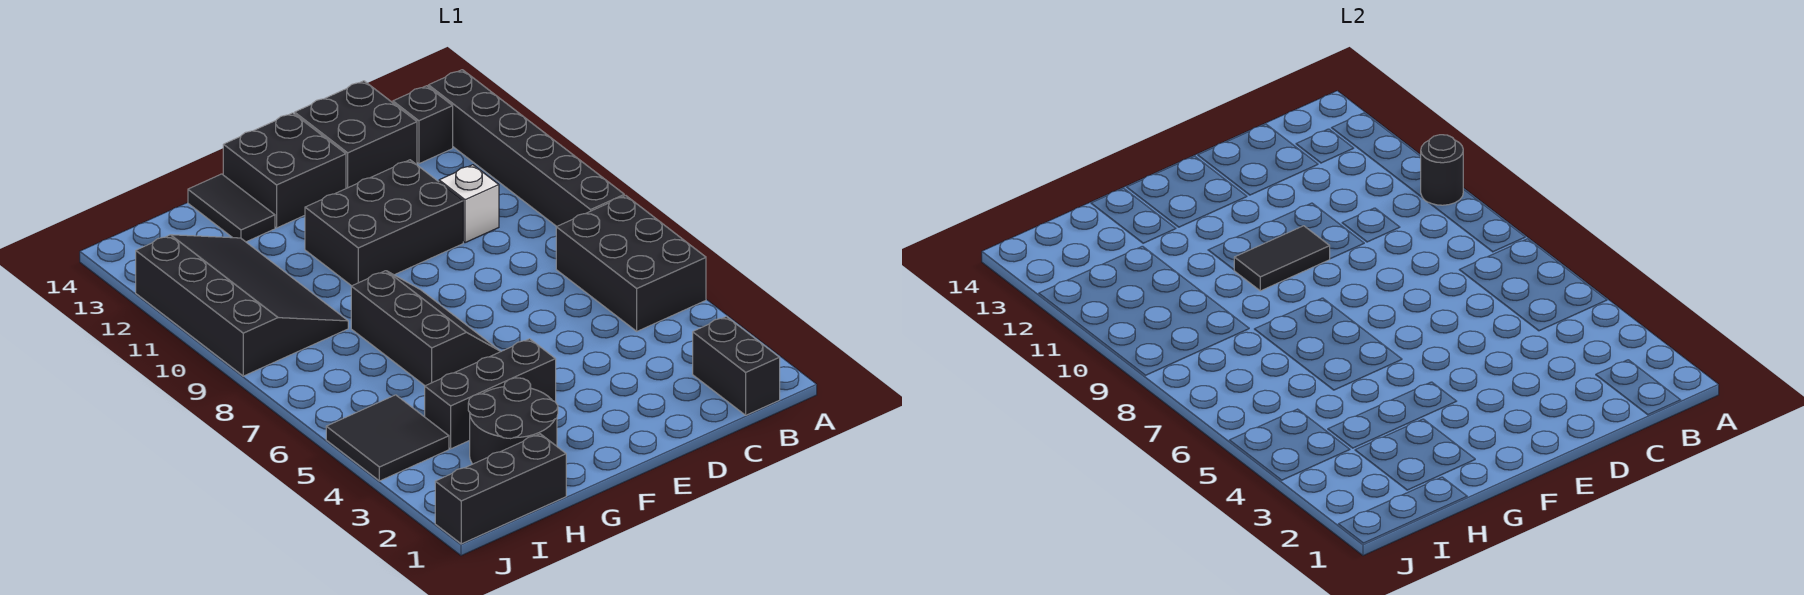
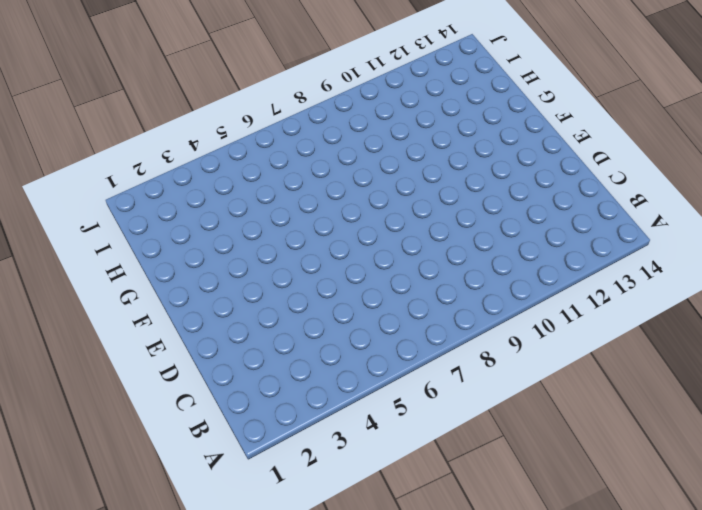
none -> black brick A5:B7 level 1
none -> black brick A8:A13 level 1
none -> black brick B1:B2 level 1

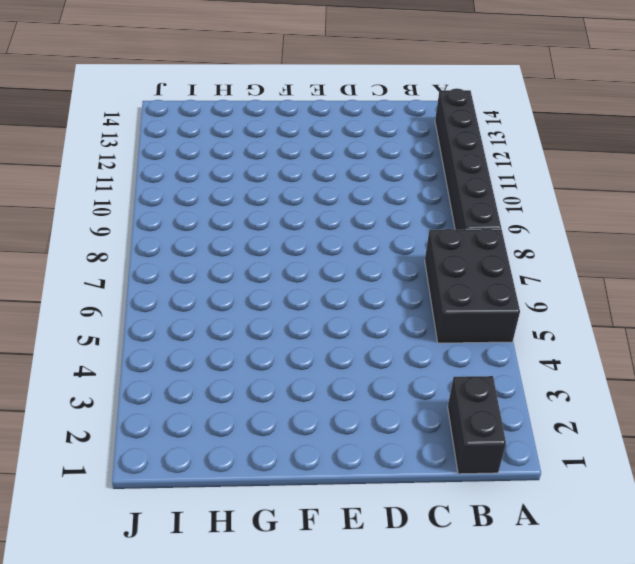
none -> black brick B13 level 1
none -> white brick C10 level 1
none -> black brick C13:D14 level 1

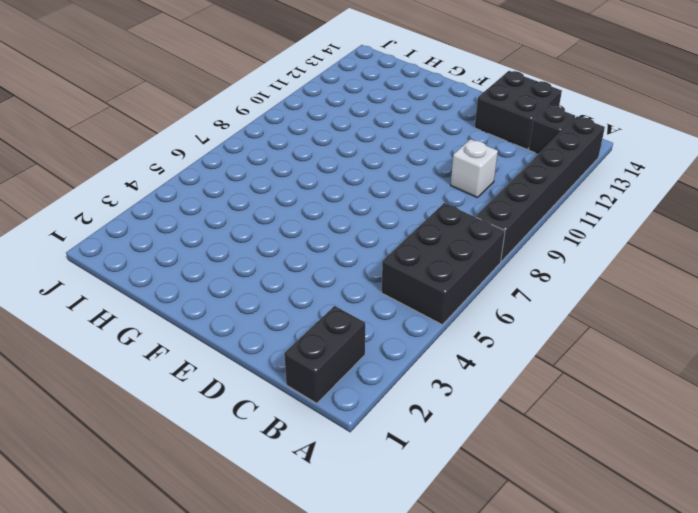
none -> black brick D10:F11 level 1
none -> black brick E13:F14 level 1
none -> black brick F4:H4 level 1

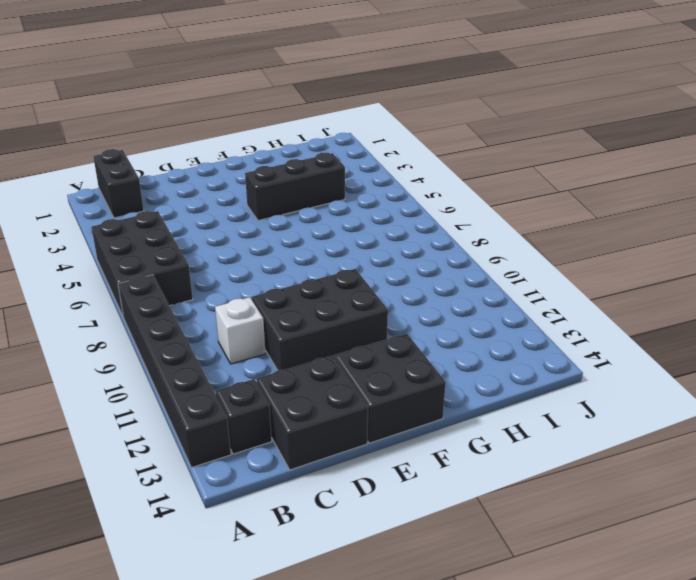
none -> black slope F6:G8 level 1 top G
none -> black round brick G2:H3 level 1
none -> black tile G13:G14 level 1

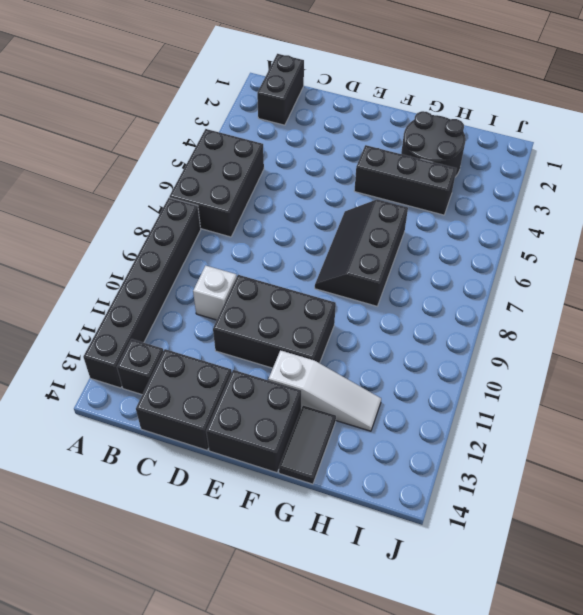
white slope F12:H12 level 1 top F -> black slope H9:J12 level 1 top J
none -> black brick H1:J1 level 1
none -> black tile I4:J5 level 1
none -> black round brick A10 level 2

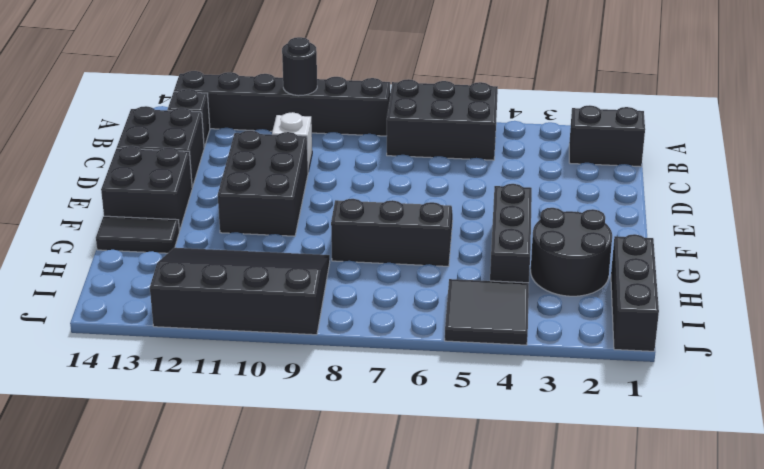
none -> black tile E10:F10 level 2

